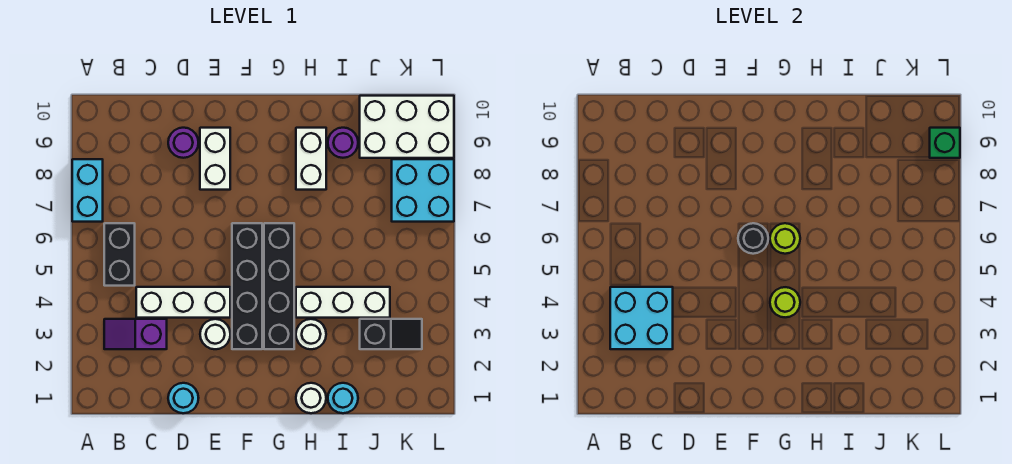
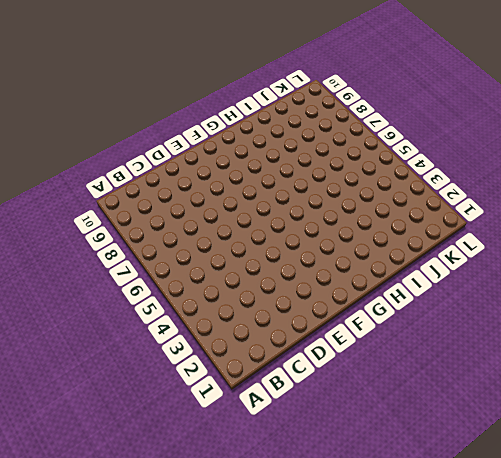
none -> cyan brick A7:A8 level 1
none -> purple slope B3:C3 level 1 top C
none -> black brick B5:B6 level 1

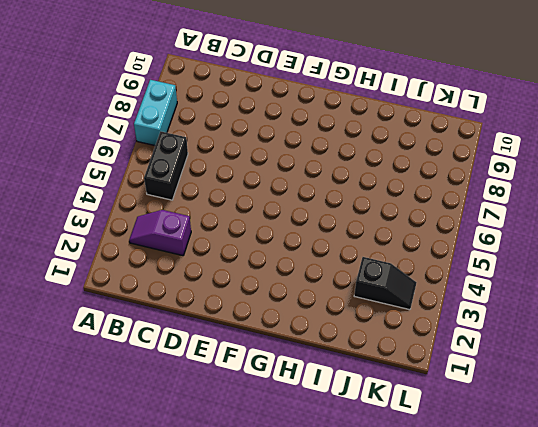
none -> white brick C4:E4 level 1
none -> cyan round brick D1 level 1
none -> purple round brick D9 level 1

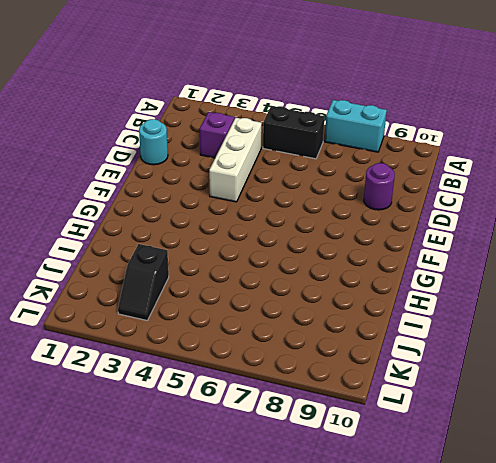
none -> white round brick E3 level 1
none -> white brick E8:E9 level 1
none -> black brick F3:F6 level 1

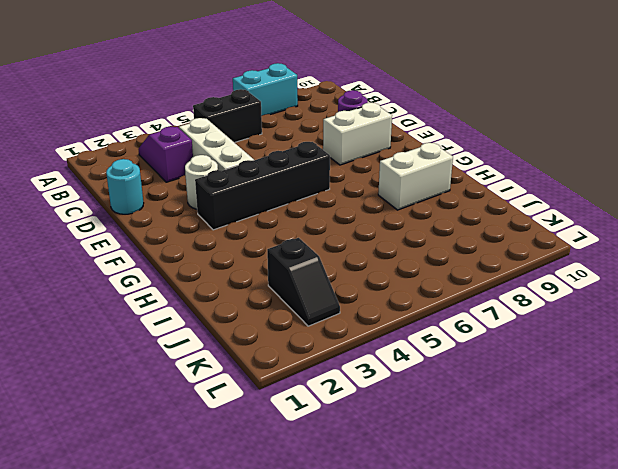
none -> black brick G3:G6 level 1
none -> white round brick H1 level 1
none -> white round brick H3 level 1

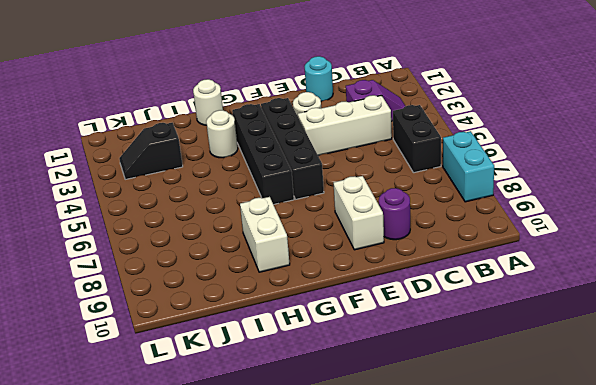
none -> white brick H4:J4 level 1
none -> cyan round brick I1 level 1
none -> purple round brick I9 level 1

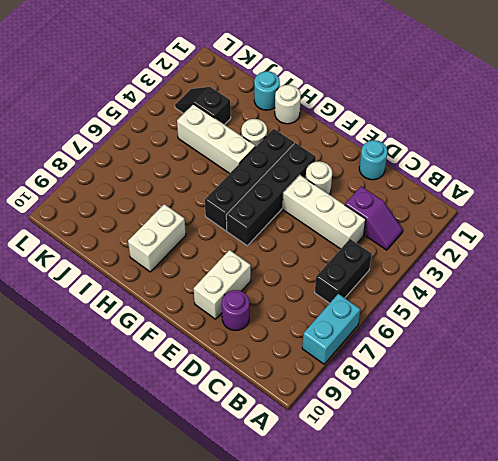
none -> purple round brick I9 level 1
none -> white brick J9:L10 level 1
none -> cyan brick K7:L8 level 1

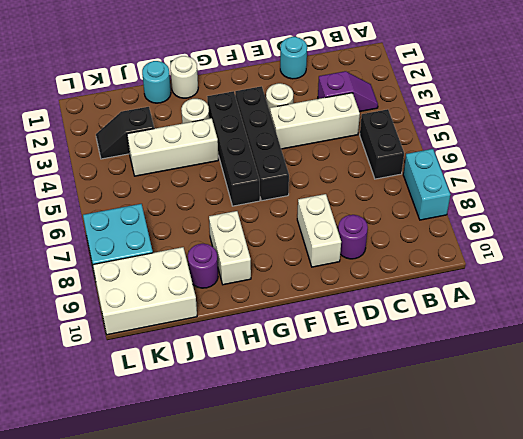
none -> cyan brick B3:C4 level 2
none -> black round brick F6 level 2
none -> lime round brick G4 level 2

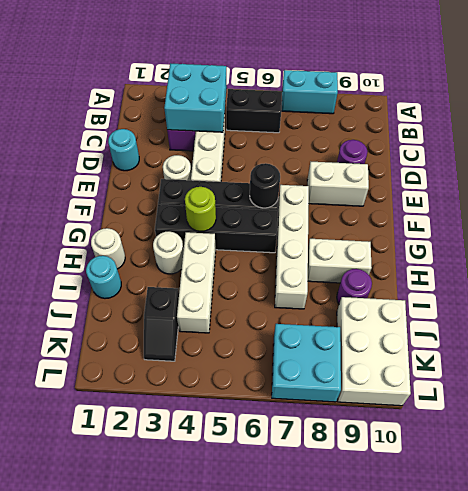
white brick F7:I7 level 1 -> none
none -> lime round brick G6 level 2
none -> green brick L9 level 2

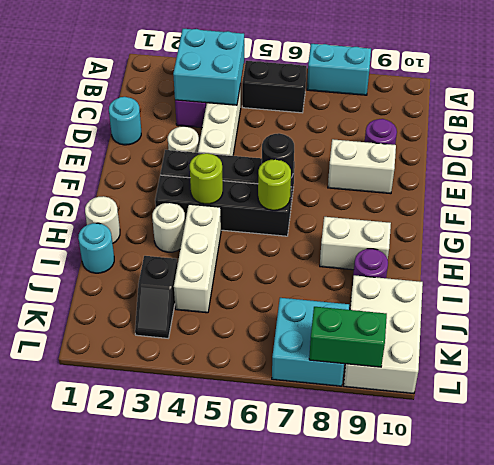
green brick L8:L9 level 2 -> green brick L9 level 2

